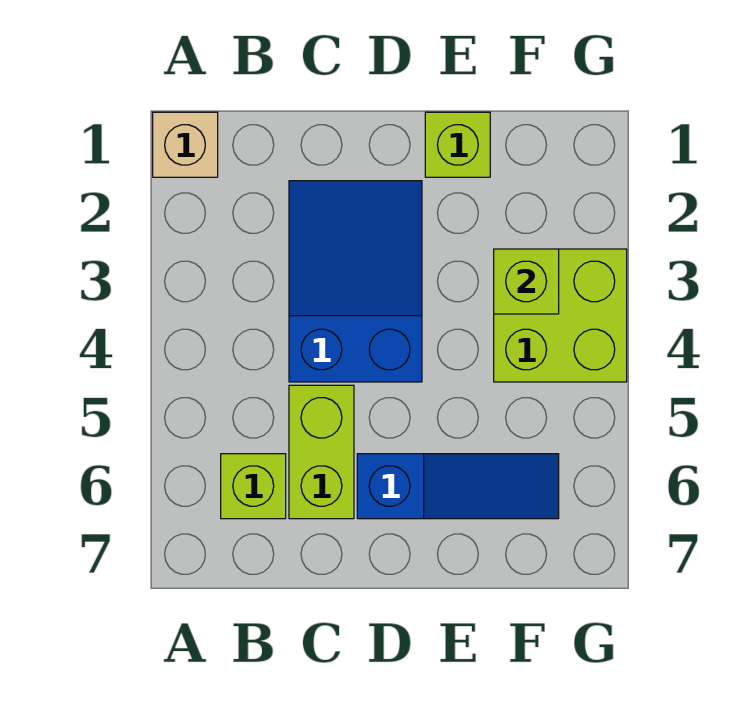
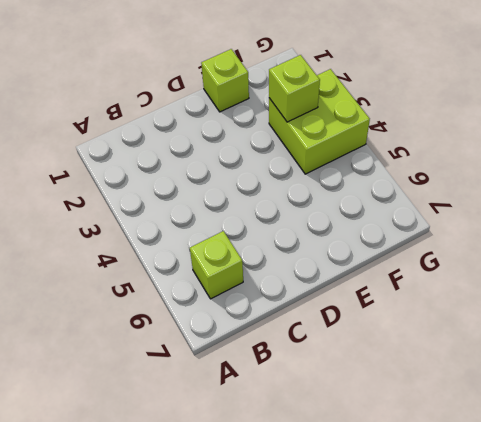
none -> tan brick A1 level 1
none -> blue slope C2:D4 level 1 top 4

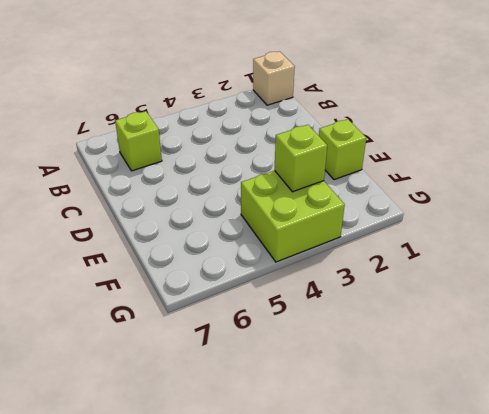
none -> blue slope C2:D4 level 1 top 4
none -> lime brick C5:C6 level 1

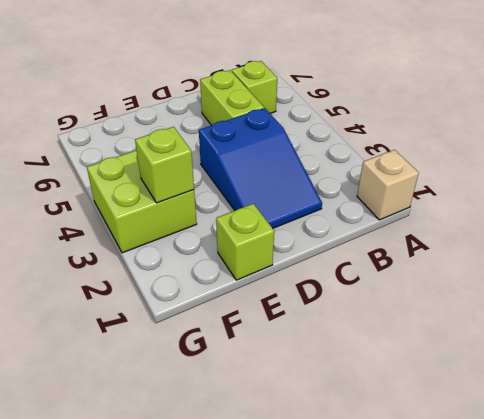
none -> blue slope D6:F6 level 1 top D

